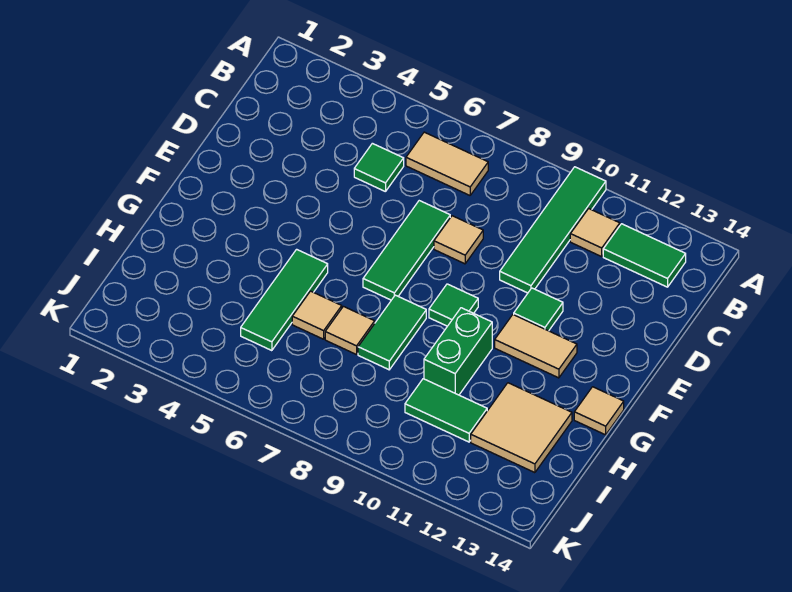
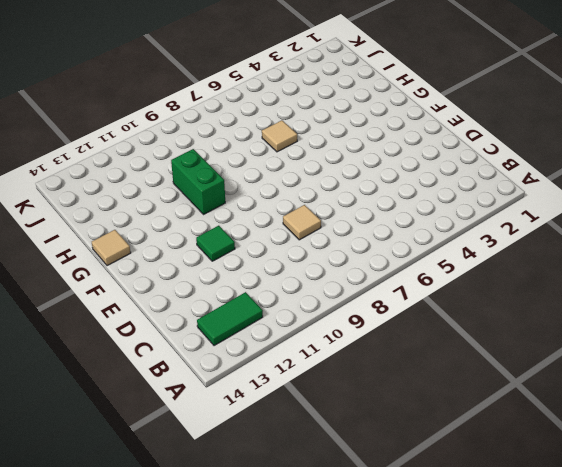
none -> green tile A10:D10 level 1
none -> tan tile B6:B7 level 1
none -> tan tile B11 level 1

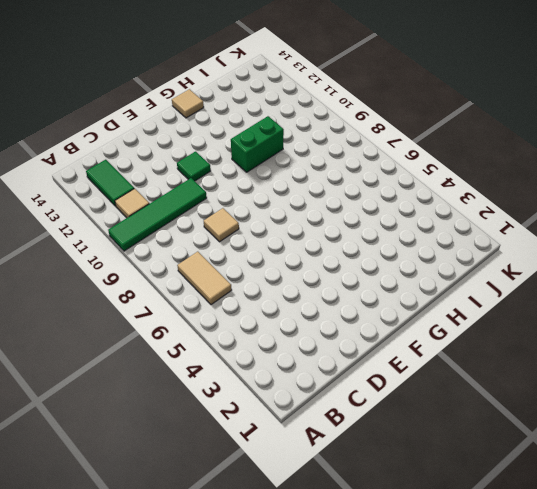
none -> green tile C5 level 1
none -> green tile D7:F7 level 1
none -> green tile F9 level 1

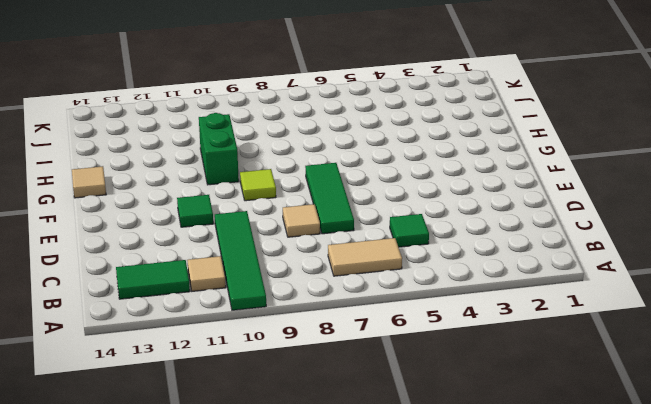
lime tile F9 level 1 -> green tile F9 level 1
none -> tan tile F11:F12 level 1
none -> green tile G5:I5 level 1
none -> green tile G8:H8 level 1

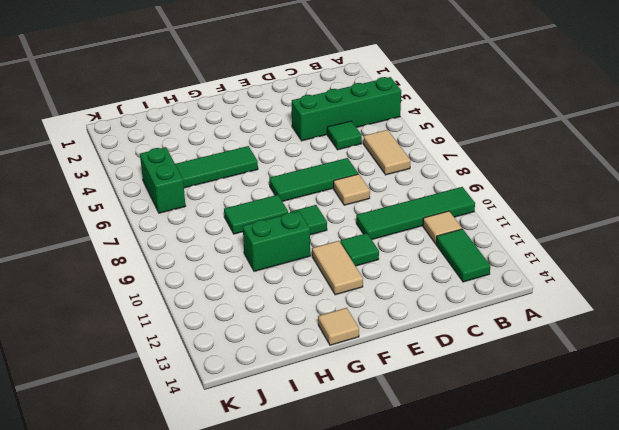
green brick A4:D4 level 1 -> none
green brick J5:J6 level 1 -> none
none -> tan tile H6 level 1
none -> tan tile H7 level 1
none -> tan tile H12:I13 level 1

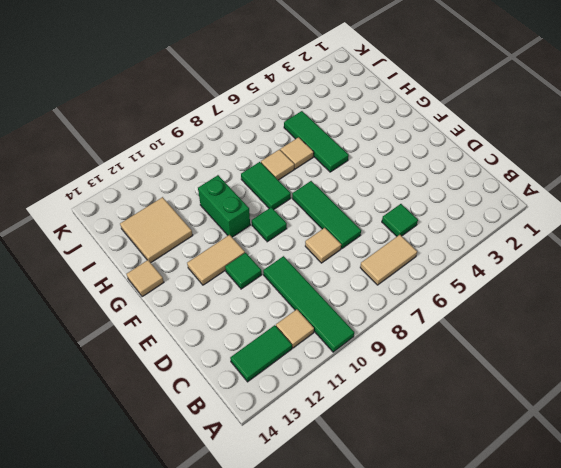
none -> green tile I10:I11 level 1

